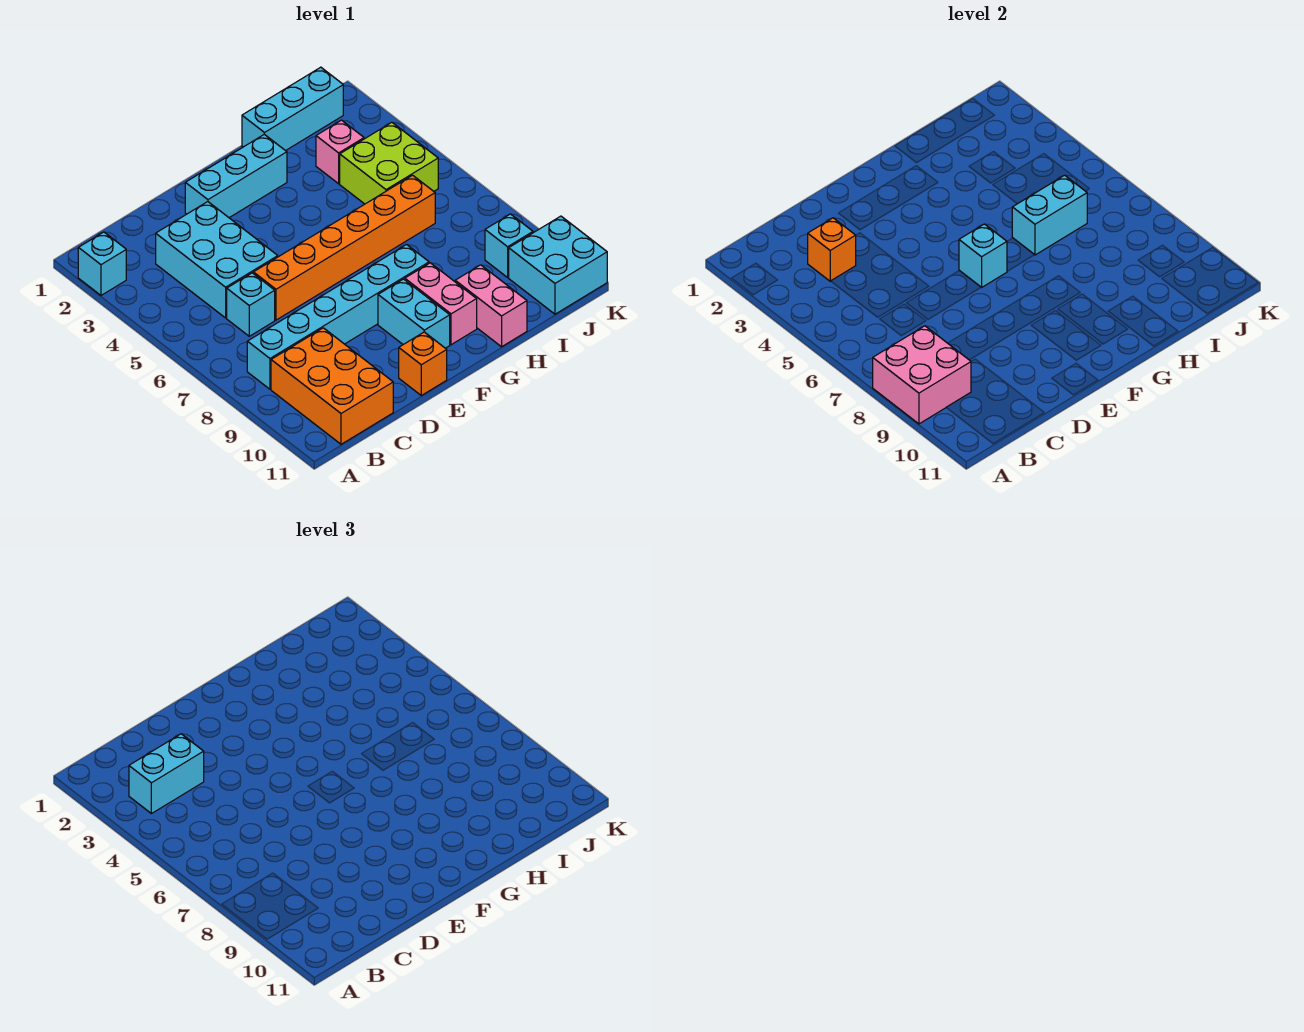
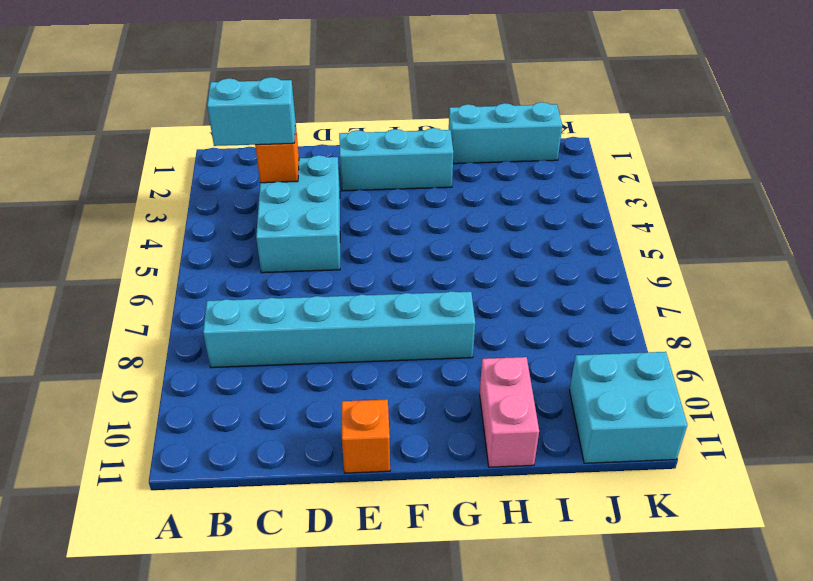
none -> cyan brick A2 level 1
none -> orange brick B9:C11 level 1
none -> cyan brick C6 level 1

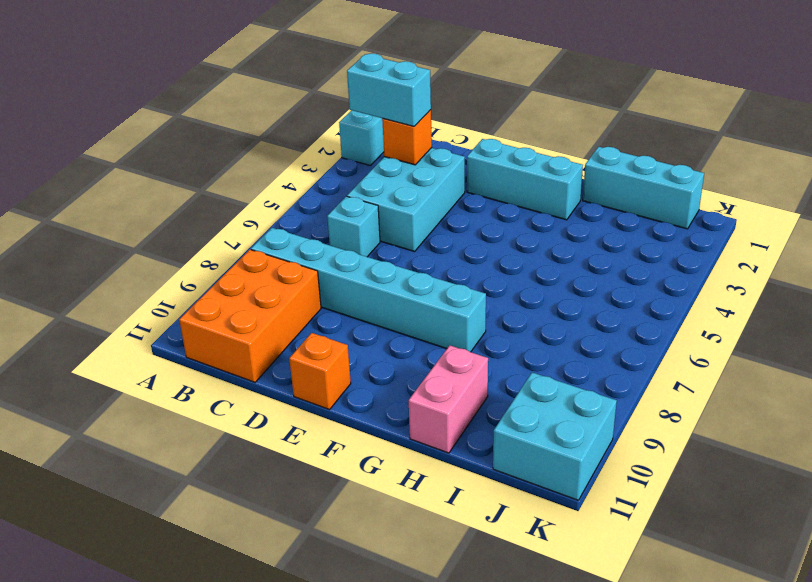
none -> orange brick D6:I6 level 1
none -> cyan brick F9:F10 level 1
none -> pink brick G9:G10 level 1

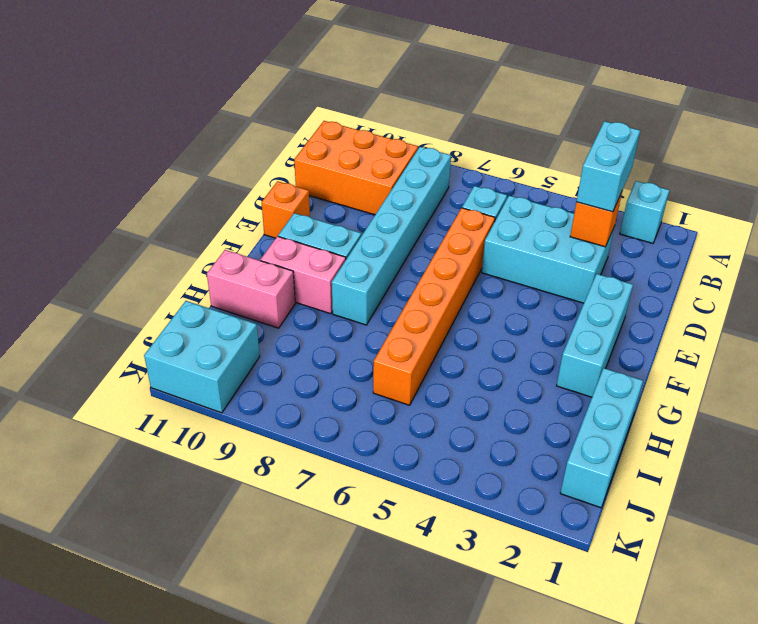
none -> pink brick I3 level 1
none -> lime brick I4:J5 level 1
none -> cyan brick J9 level 1

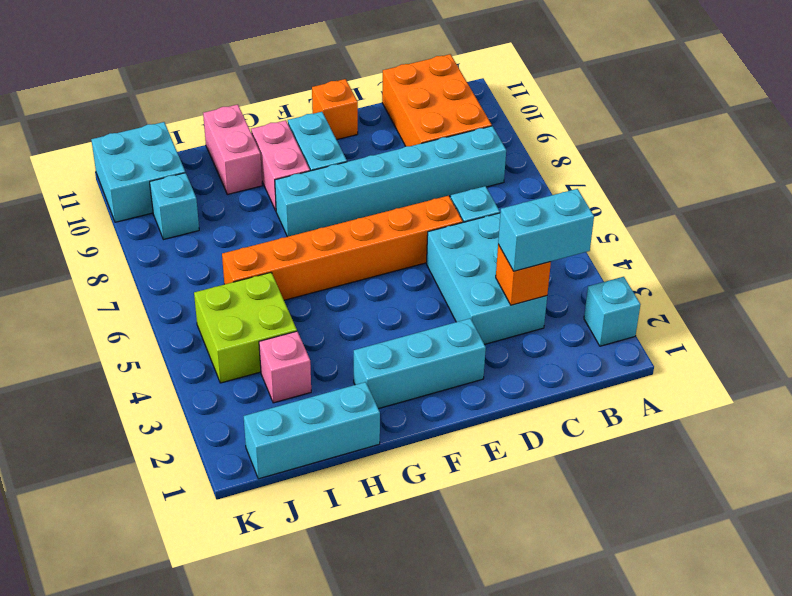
none -> pink brick A8:B9 level 2
none -> cyan brick F6 level 2
none -> cyan brick H6:I6 level 2

